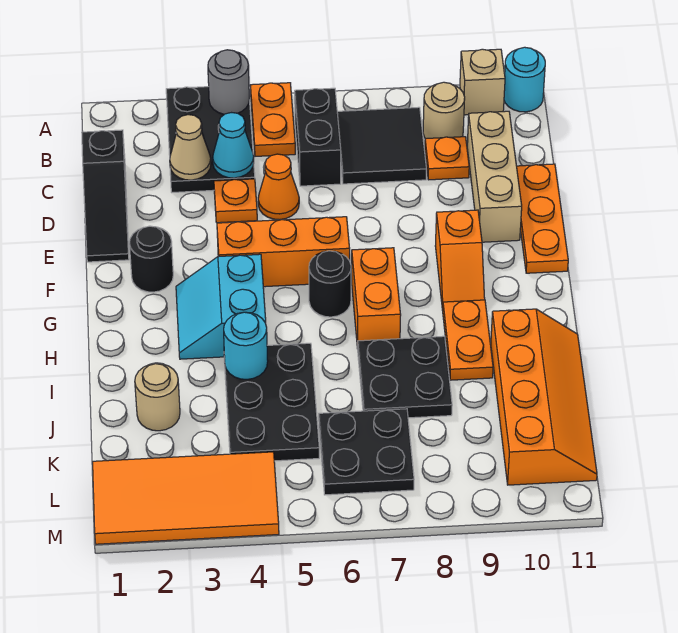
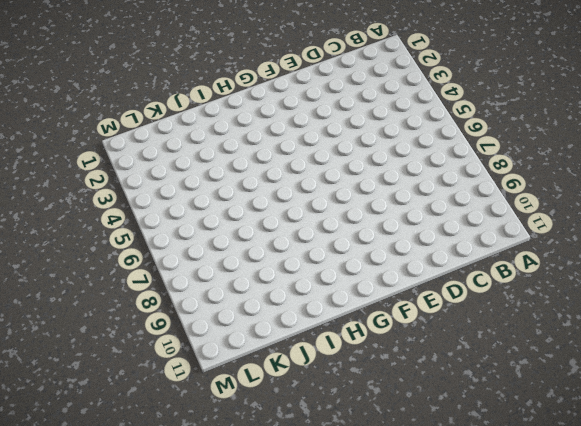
none -> black plate A3:C4 level 1
none -> orange plate A5:B5 level 1
none -> tan brick A10 level 1
none -> cyan round brick A11 level 1

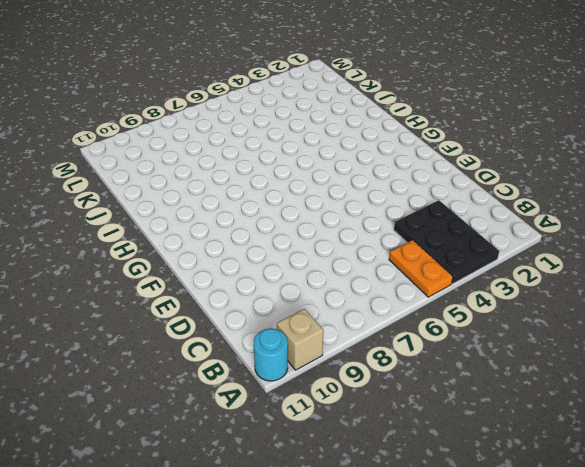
none -> black brick B6:C6 level 1
none -> black tile B7:C8 level 1
none -> tan round brick B9 level 1
none -> black slope C1:E1 level 1 top C

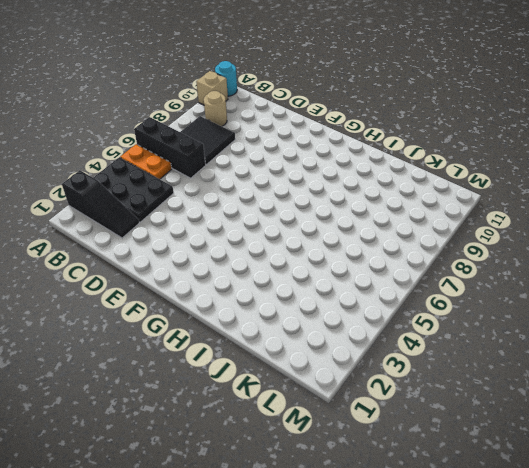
black slope A2:C2 level 1 top A -> black slope C1:E1 level 1 top C
black brick A6:C6 level 1 -> black brick B6:C6 level 1
none -> orange plate C9 level 1
none -> tan brick C10:E10 level 1
none -> orange plate D4 level 1
none -> orange cone D5 level 1

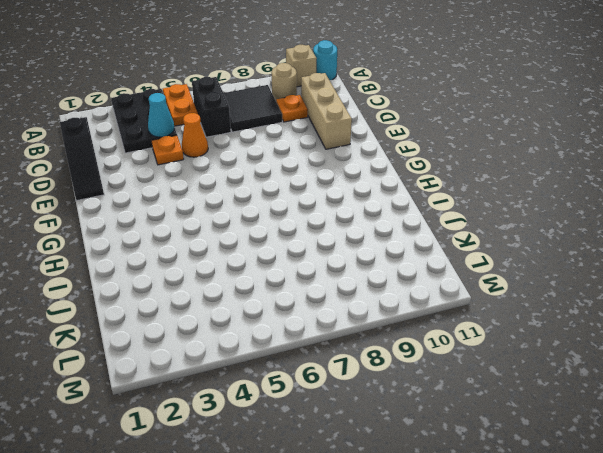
none -> orange plate D11:F11 level 1
none -> black round brick F2 level 1
none -> orange brick F4:F6 level 1
none -> orange slope F9:G9 level 1 top F

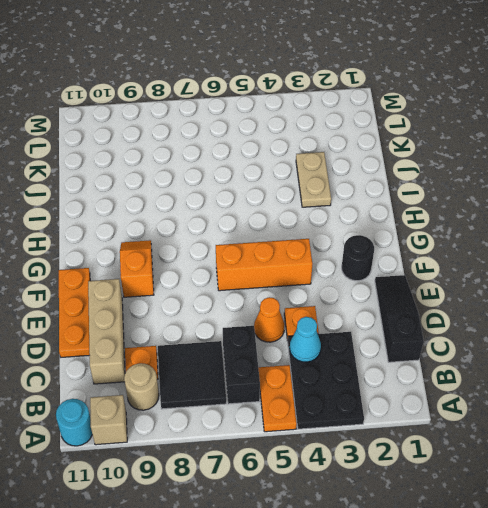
tan plate I3:J3 level 1 -> none
none -> cyan slope G3:H4 level 1 top 4
none -> black round brick G6 level 1
none -> orange brick G7:H7 level 1
none -> orange plate H9:I9 level 1

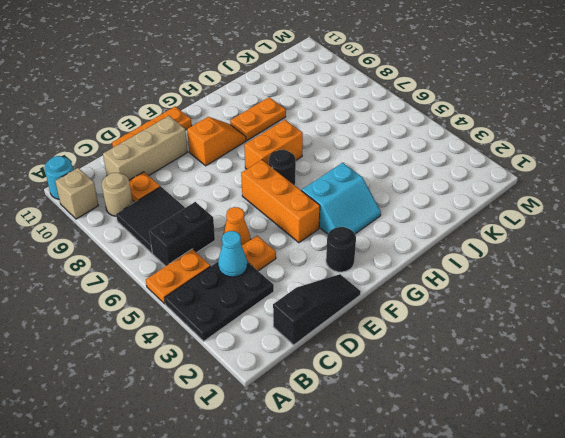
none -> black plate I4:K5 level 1
none -> black plate I7:J8 level 1
none -> orange slope I10:L11 level 1 top 10
none -> tan round brick J2 level 1

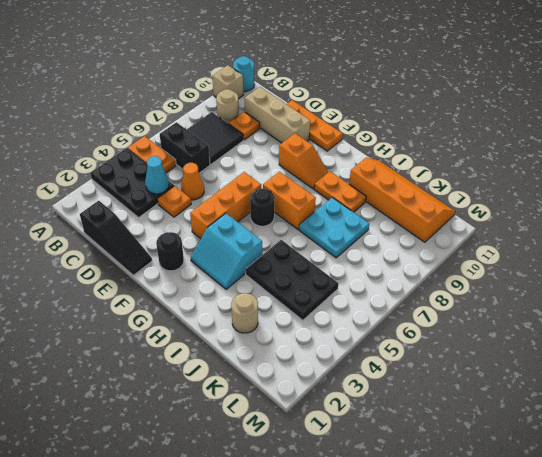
cyan plate I7:J8 level 1 -> black plate I7:J8 level 1
none -> black plate K6:L7 level 1
none -> orange tile L1:M4 level 1
none -> grey round brick A4 level 2
none -> tan cone C3 level 2

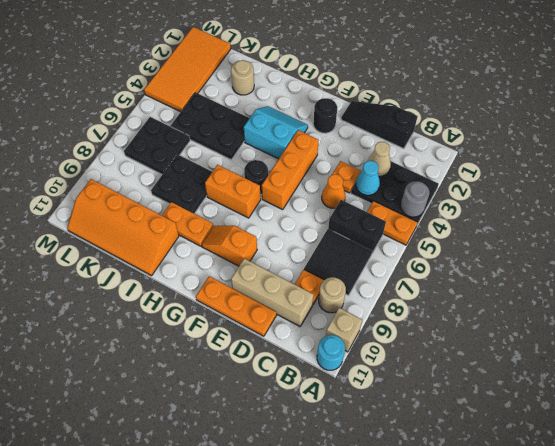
none -> cyan round brick I4 level 2

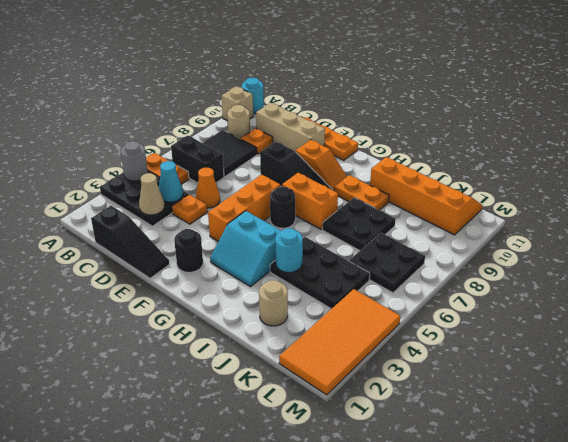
black slope E8:G8 level 1 top E -> none

